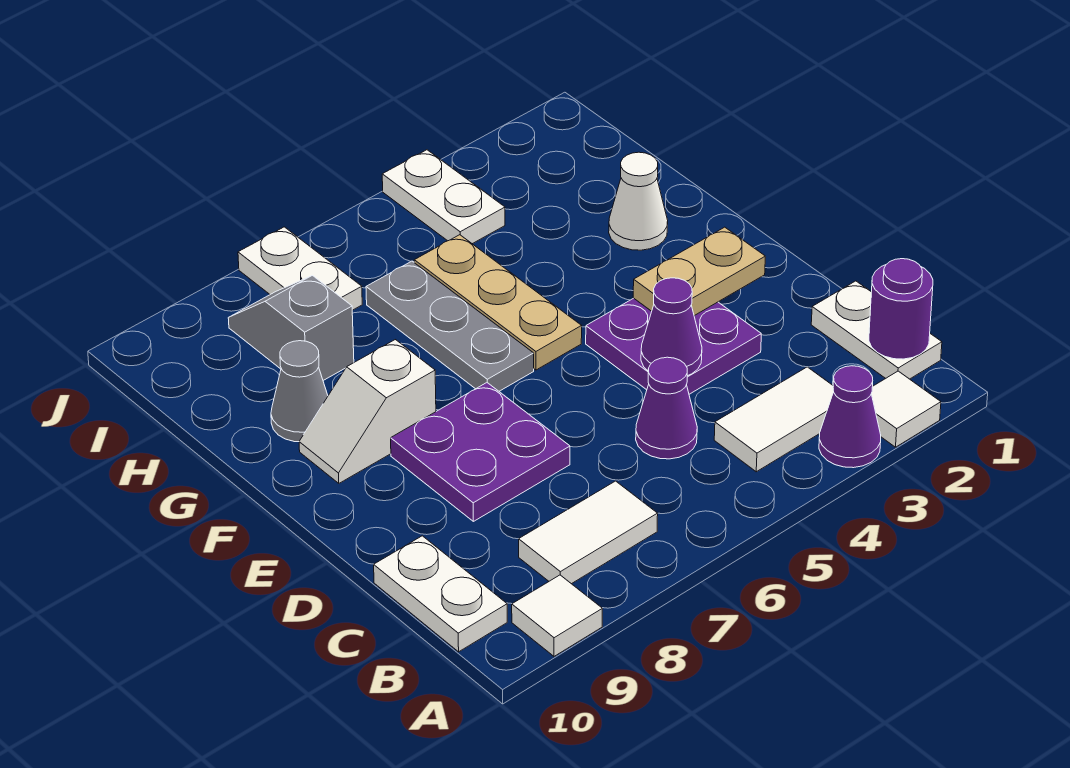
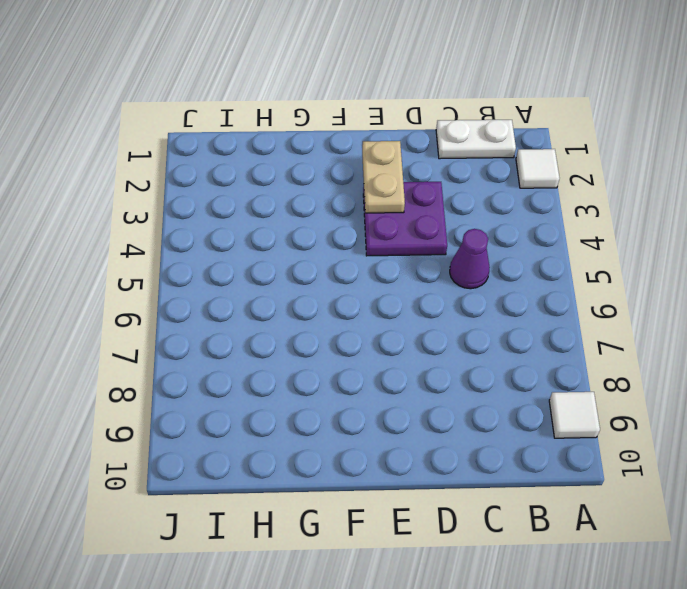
none -> purple cone A3 level 1
none -> white tile B3:B4 level 1
none -> white tile B7:B8 level 1

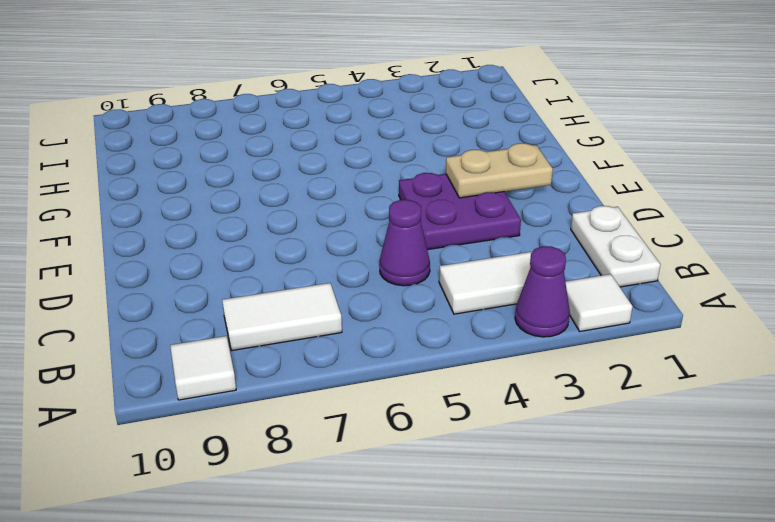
none -> white plate B10:C10 level 1
none -> purple plate D7:E8 level 1
none -> tan plate F5:H5 level 1

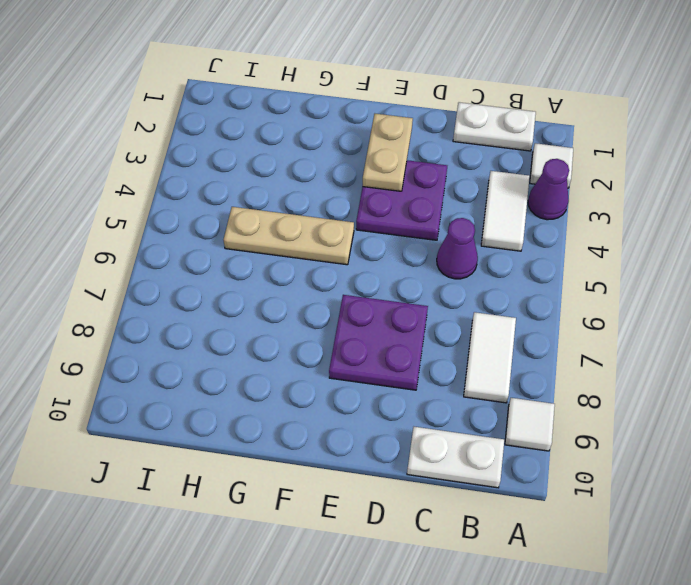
none -> grey plate F6:H6 level 1
none -> white slope F8:F9 level 1 top 8
none -> white cone G2 level 1

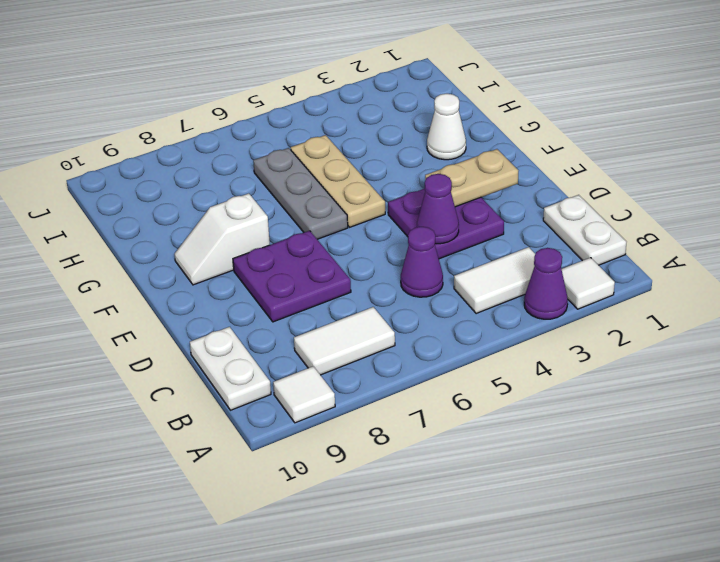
none -> grey cone G9 level 1
none -> grey slope H8:I8 level 1 top H
none -> white plate I4:J4 level 1

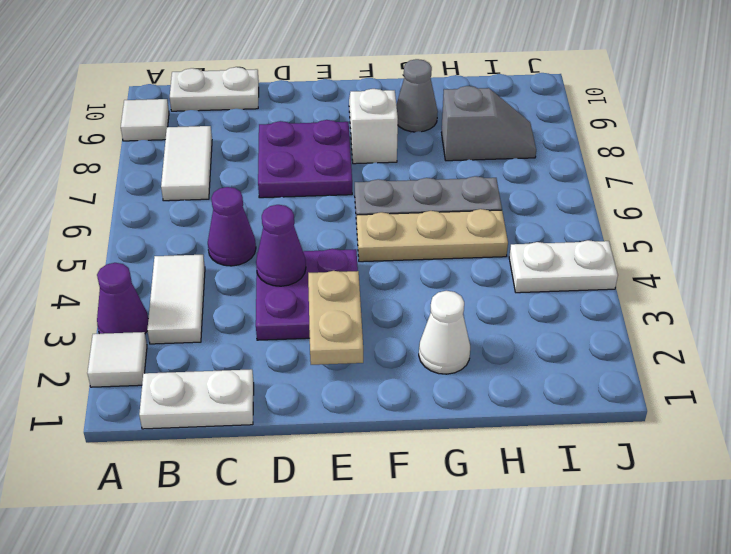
none -> white plate I7:J7 level 1
none -> purple round brick B1 level 2

